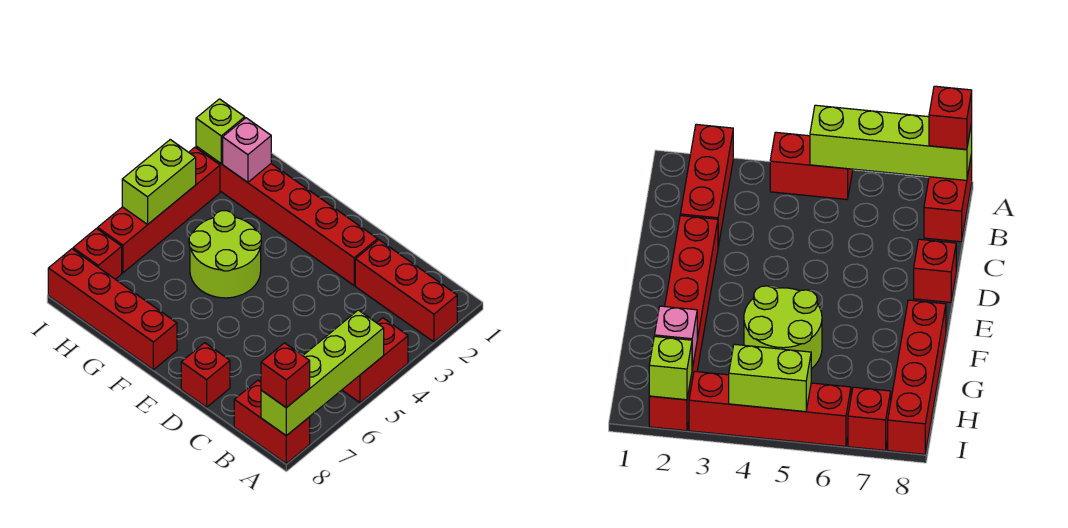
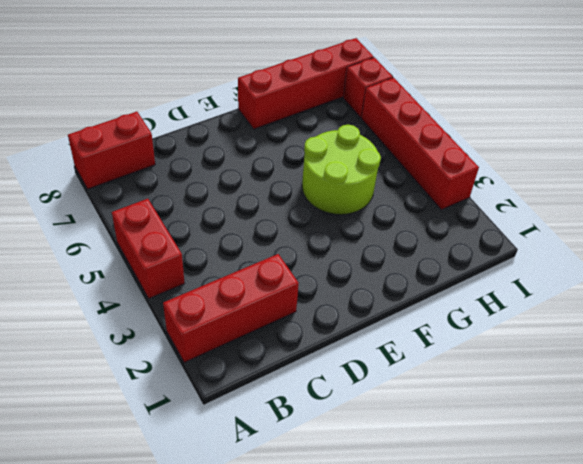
none -> red brick D2:I2 level 1
none -> red brick D8 level 1
none -> lime brick A5:A8 level 2

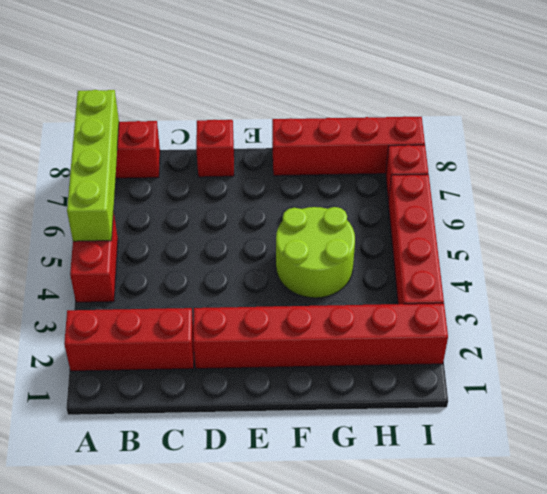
none -> pink brick H2 level 2
none -> lime brick I2 level 2
none -> lime brick I4:I5 level 2

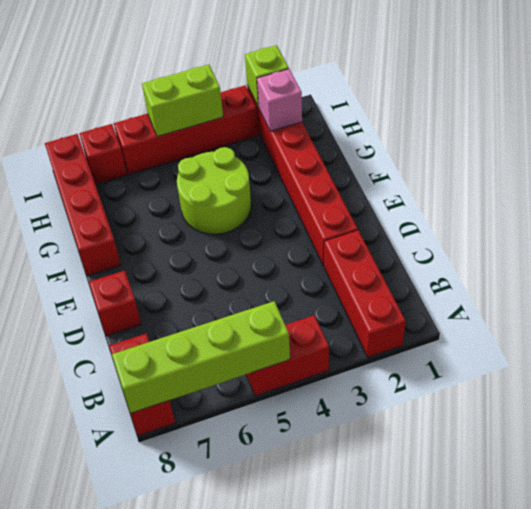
none -> red brick A8 level 3

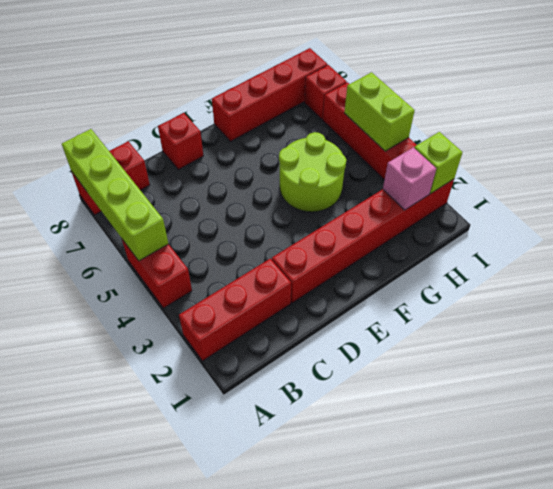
none -> red brick A8 level 3

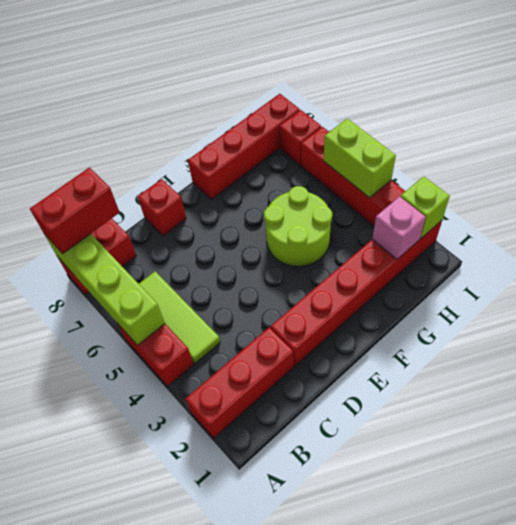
red brick A8:B8 level 3 -> red brick A8 level 3
lime tile B4:B6 level 1 -> none

